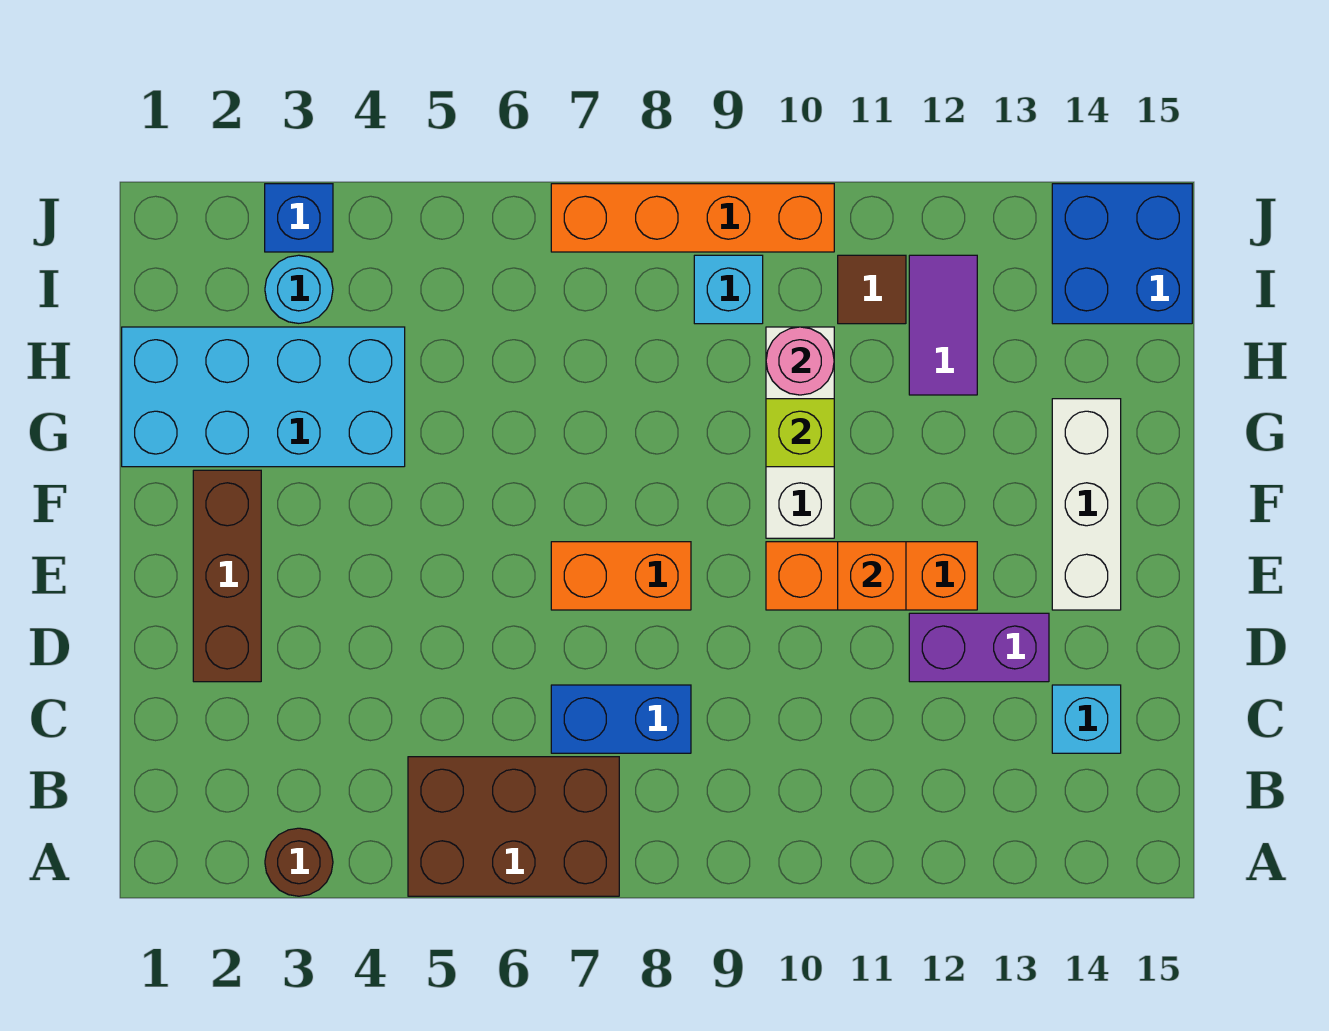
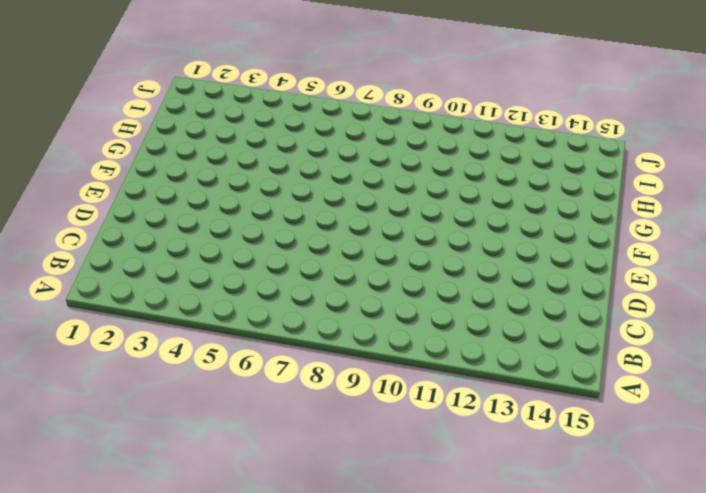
none -> brown round brick A3 level 1
none -> brown brick A5:B7 level 1
none -> blue brick C7:C8 level 1

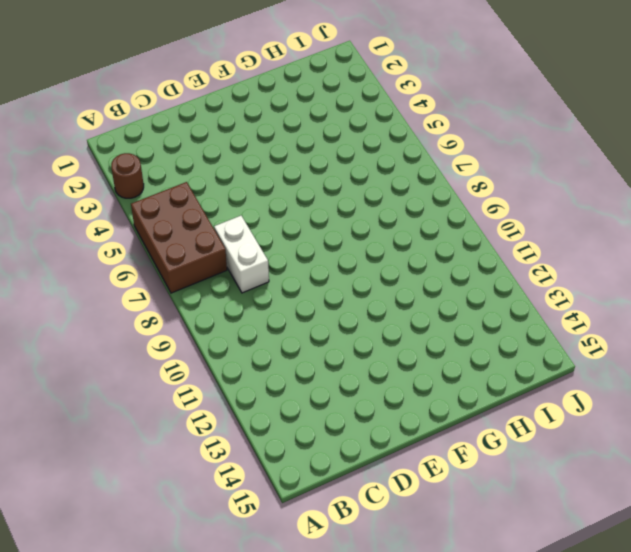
white brick C7:C8 level 1 -> blue brick C7:C8 level 1
none -> cyan brick C14 level 1
none -> brown brick D2:F2 level 1
none -> purple brick D12:D13 level 1

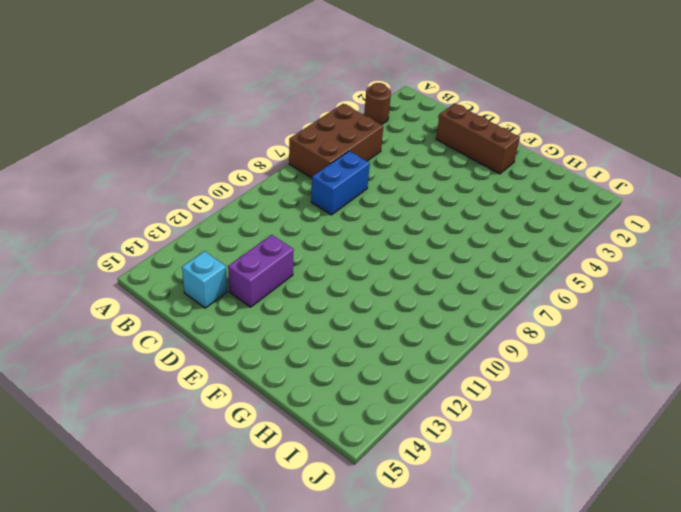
none -> orange brick E7:E8 level 1
none -> orange brick E10:E12 level 1
none -> white brick E14:G14 level 1

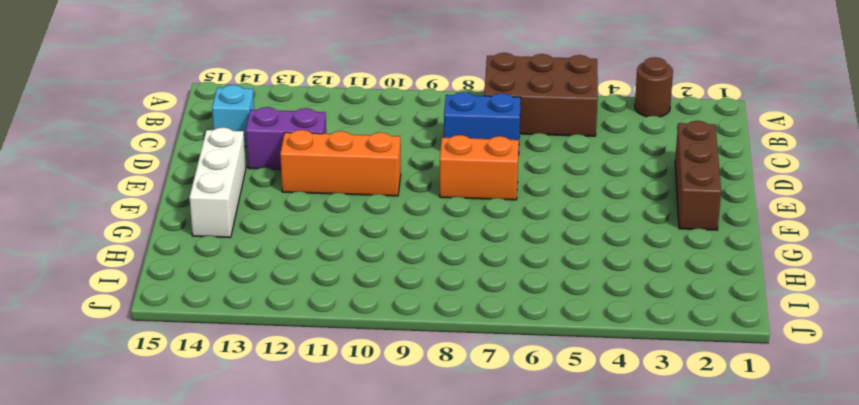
none -> white brick F10:H10 level 1
none -> cyan brick G1:H4 level 1
none -> purple tile H12:I12 level 1

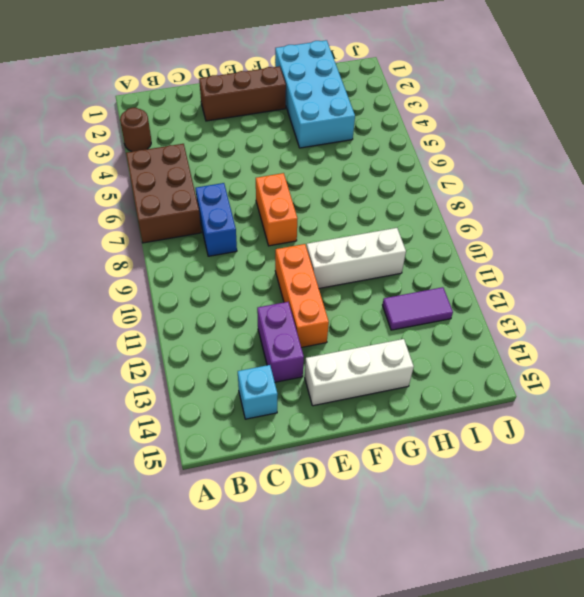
none -> cyan round brick I3 level 1
none -> cyan brick I9 level 1
none -> brown tile I11 level 1

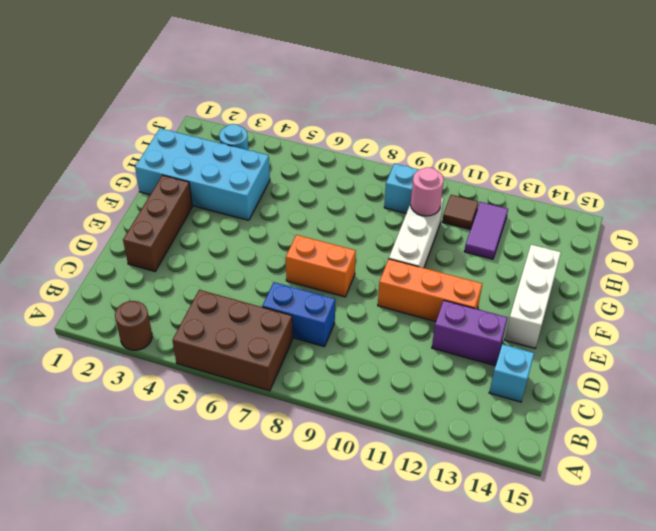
none -> blue brick I14:J15 level 1
none -> blue brick J3 level 1
none -> orange brick J7:J10 level 1

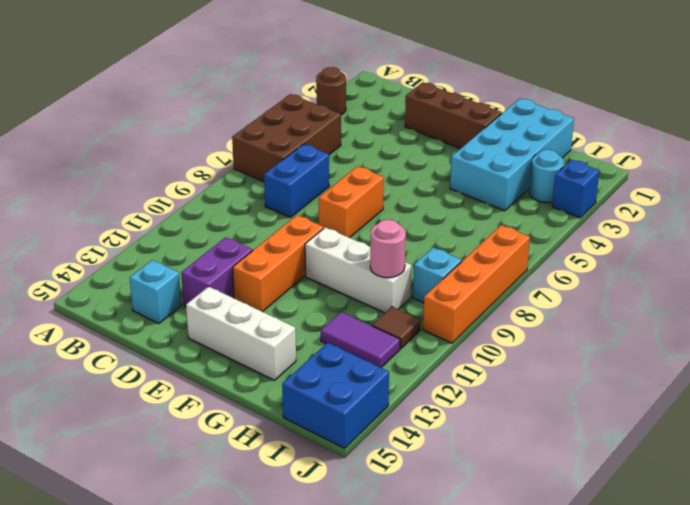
none -> orange brick E11 level 2
none -> lime brick G10 level 2

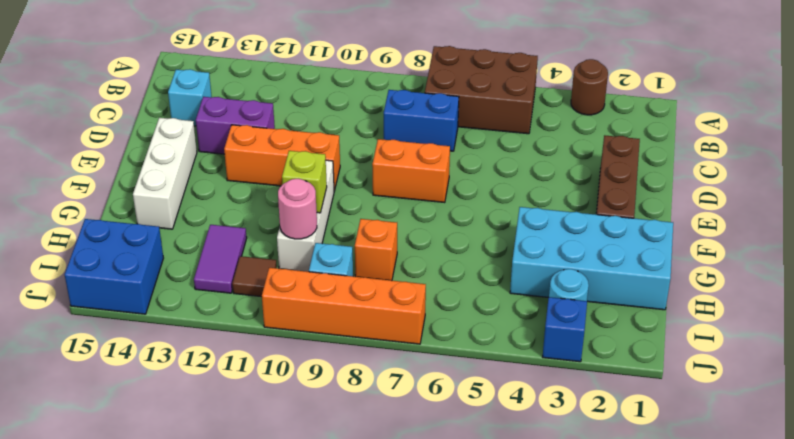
orange brick H8 level 1 -> orange brick E11 level 2

